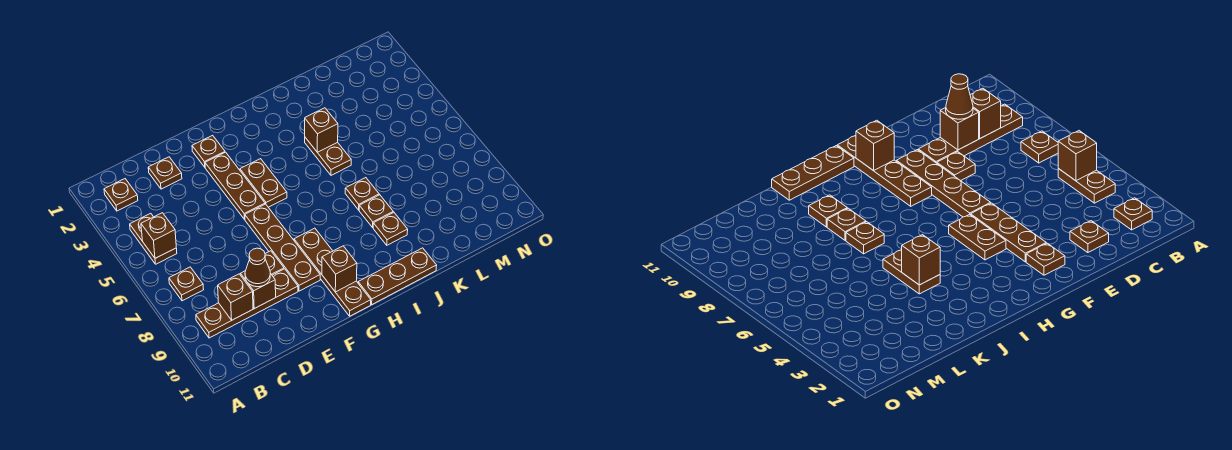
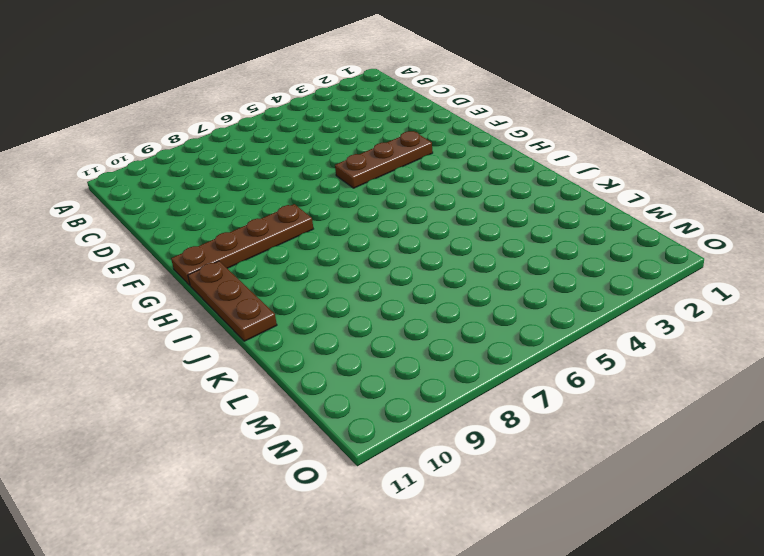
none -> brown plate B2 level 1
none -> brown plate B4:B5 level 1
none -> brown plate B7 level 1

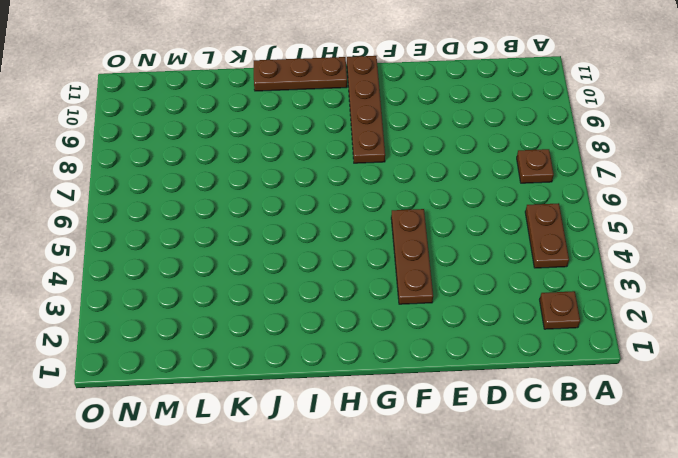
none -> brown plate B9:E9 level 1
none -> brown plate D2 level 1
none -> brown plate E8 level 1

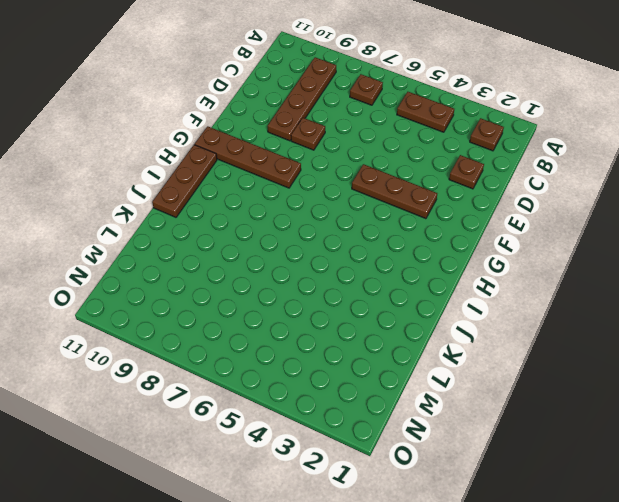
none -> brown plate F2 level 1
none -> brown plate F6:F9 level 1
none -> brown plate G4:G5 level 1

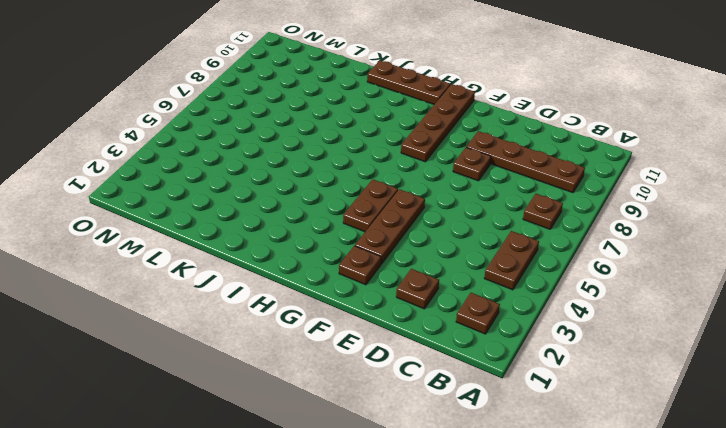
none -> brown plate F6:F9 level 1
none -> brown plate J4:J5 level 1
none -> brown plate J7 level 1

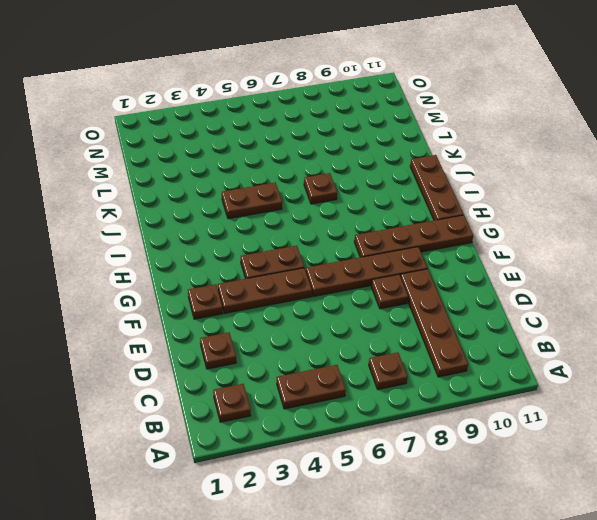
none -> brown plate J8 level 1
none -> brown plate J9 level 1
none -> brown brick B5 level 2

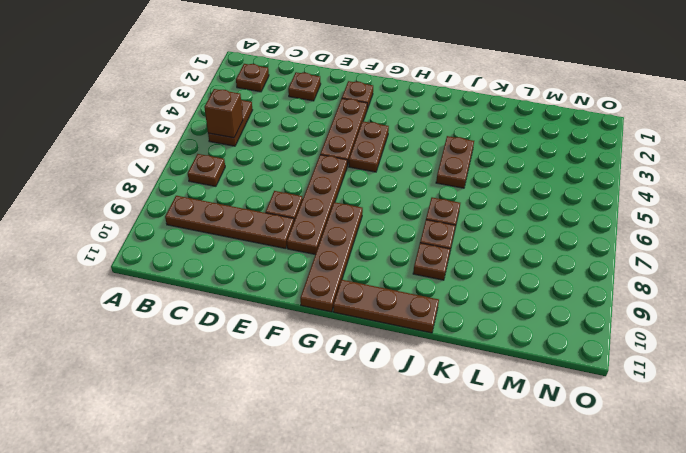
none -> brown brick C9 level 2
none -> brown brick D9 level 2
none -> brown brick G10 level 2

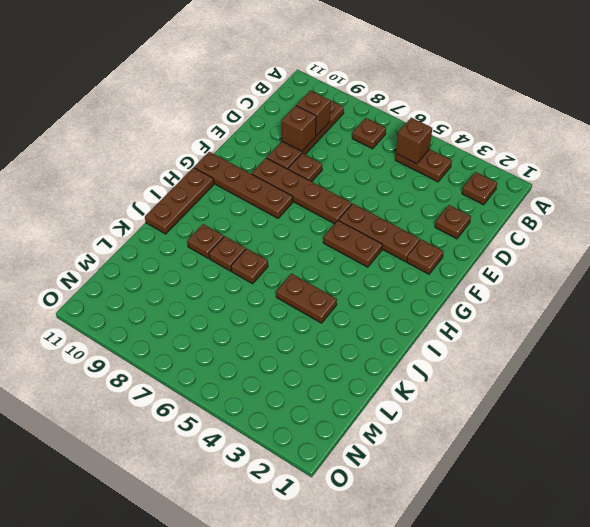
none -> brown brick G10 level 2
none -> brown brick J4 level 2
none -> brown cone D9 level 3

